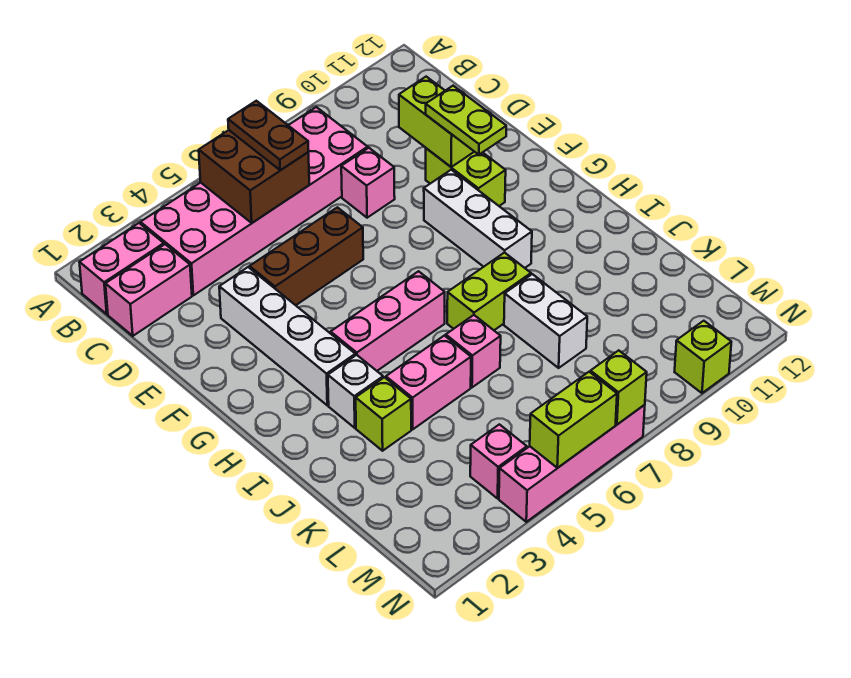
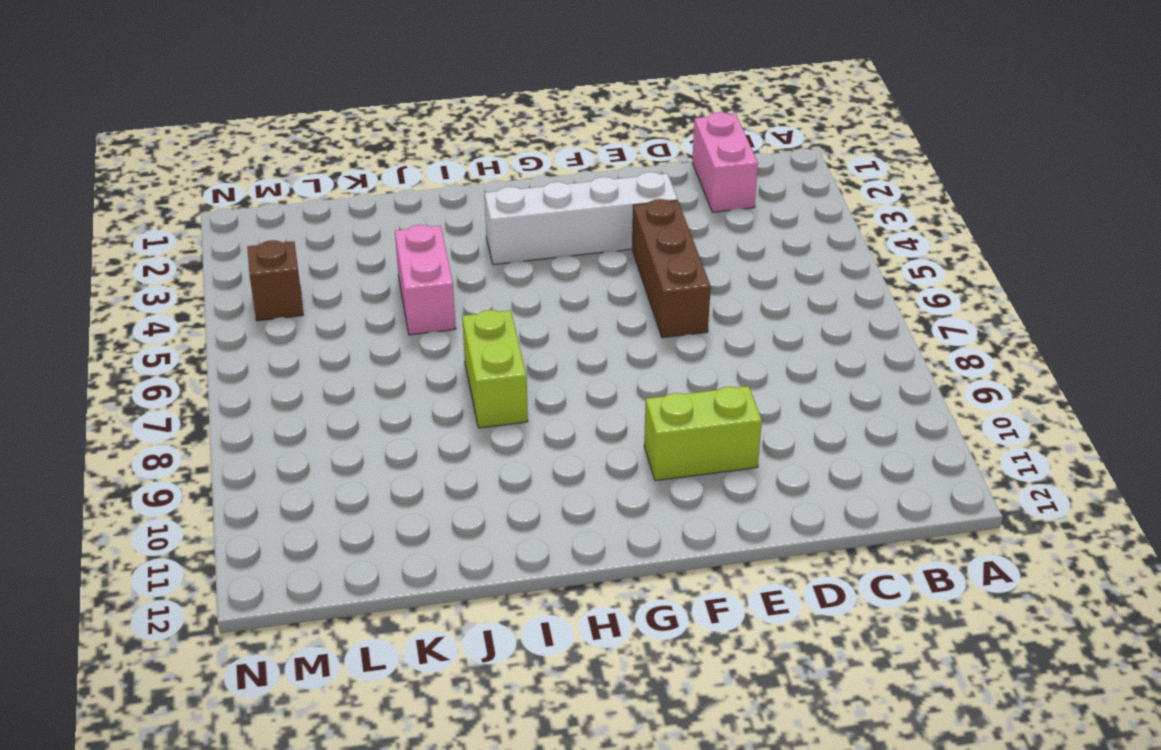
brown brick M4 level 1 -> pink brick M4 level 1
none -> pink brick B1:B2 level 1
none -> pink brick B3:C8 level 1
none -> pink brick D8 level 1

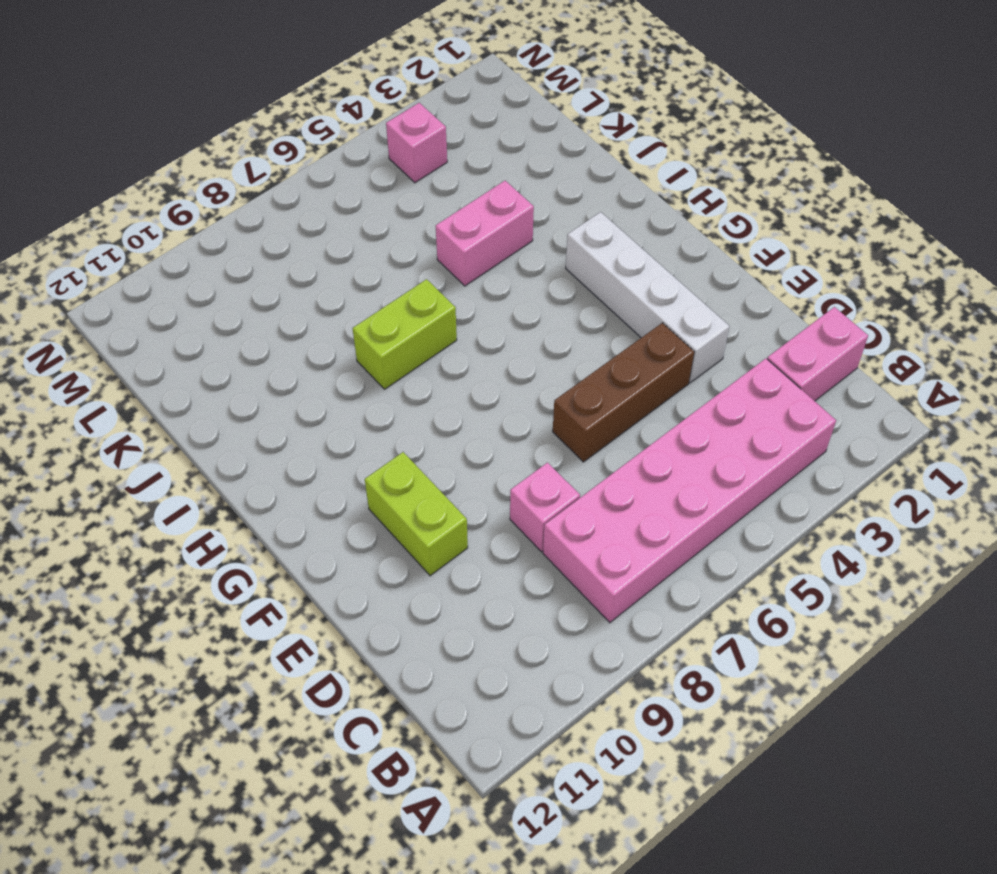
none -> pink brick B1:B2 level 1
none -> white brick F9:H9 level 1
none -> pink brick H4:H6 level 1

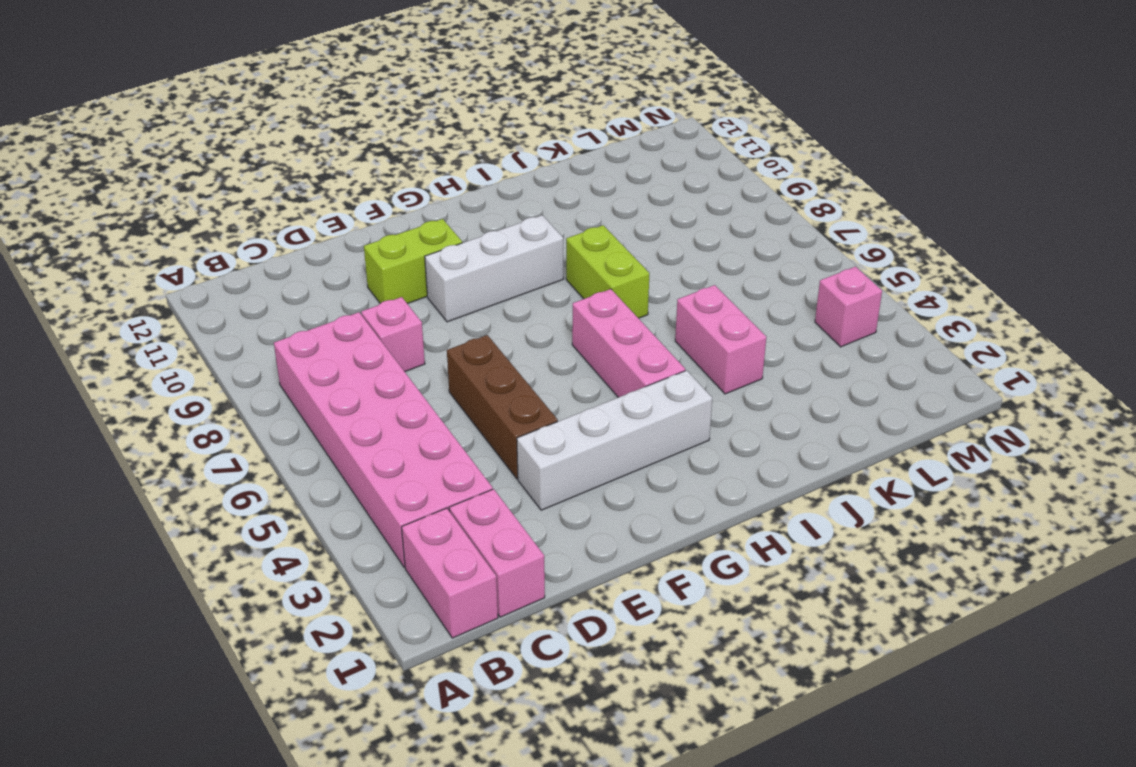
none -> white brick I3 level 1
none -> lime brick J3 level 1
none -> pink brick J6 level 1

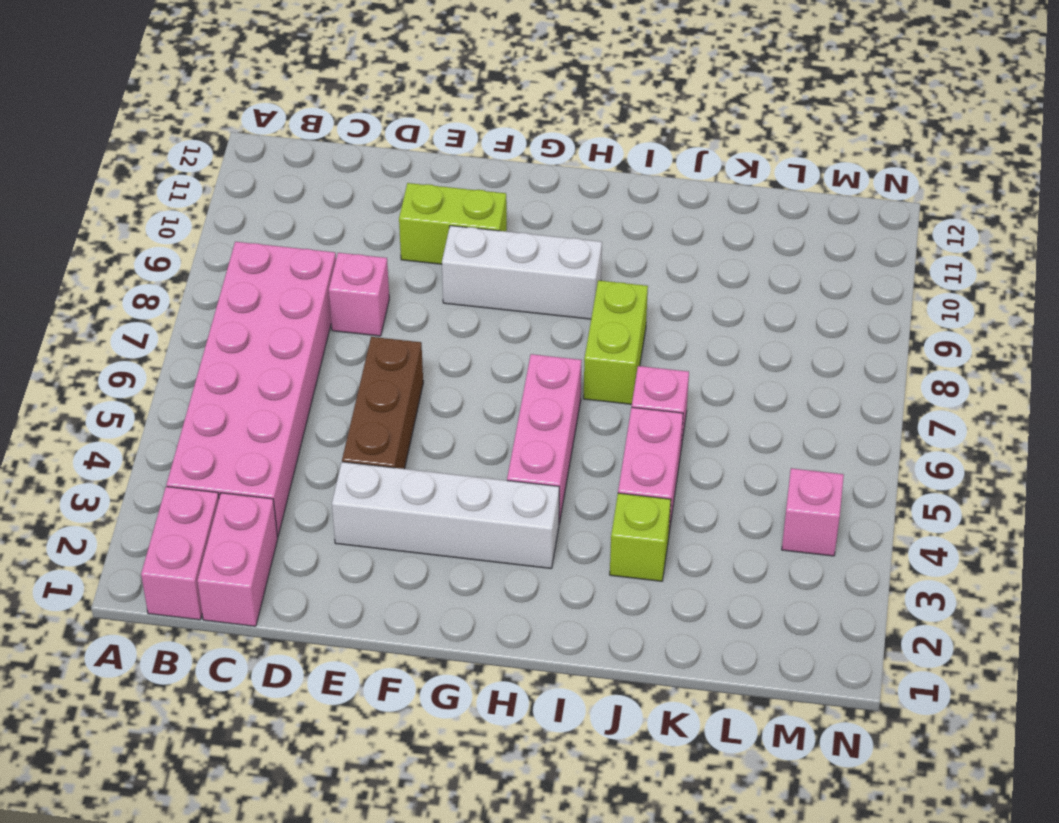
none -> white brick I3 level 1
none -> white brick J8:K8 level 1
none -> pink brick N4:N7 level 1

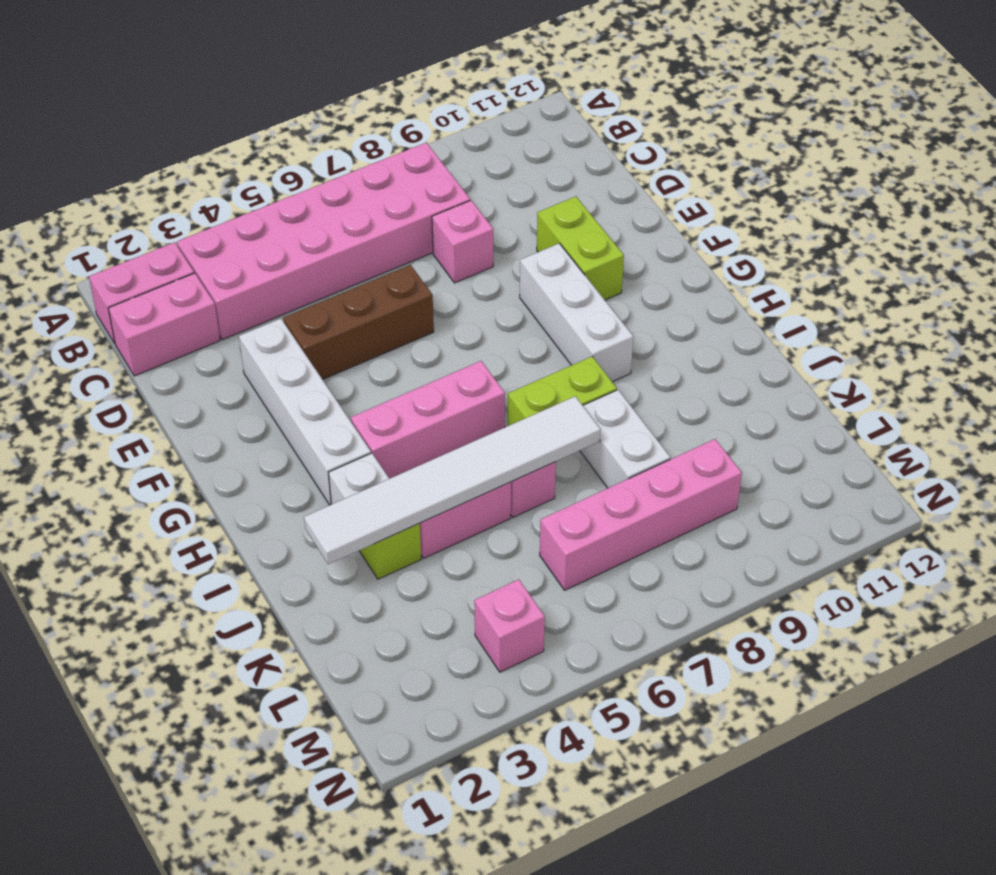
white tile J2:J7 level 2 -> none
pink brick L6:L9 level 1 -> pink brick N4:N7 level 1
none -> lime brick N10 level 1
none -> brown brick B5:C6 level 2
none -> lime brick D10:E10 level 2

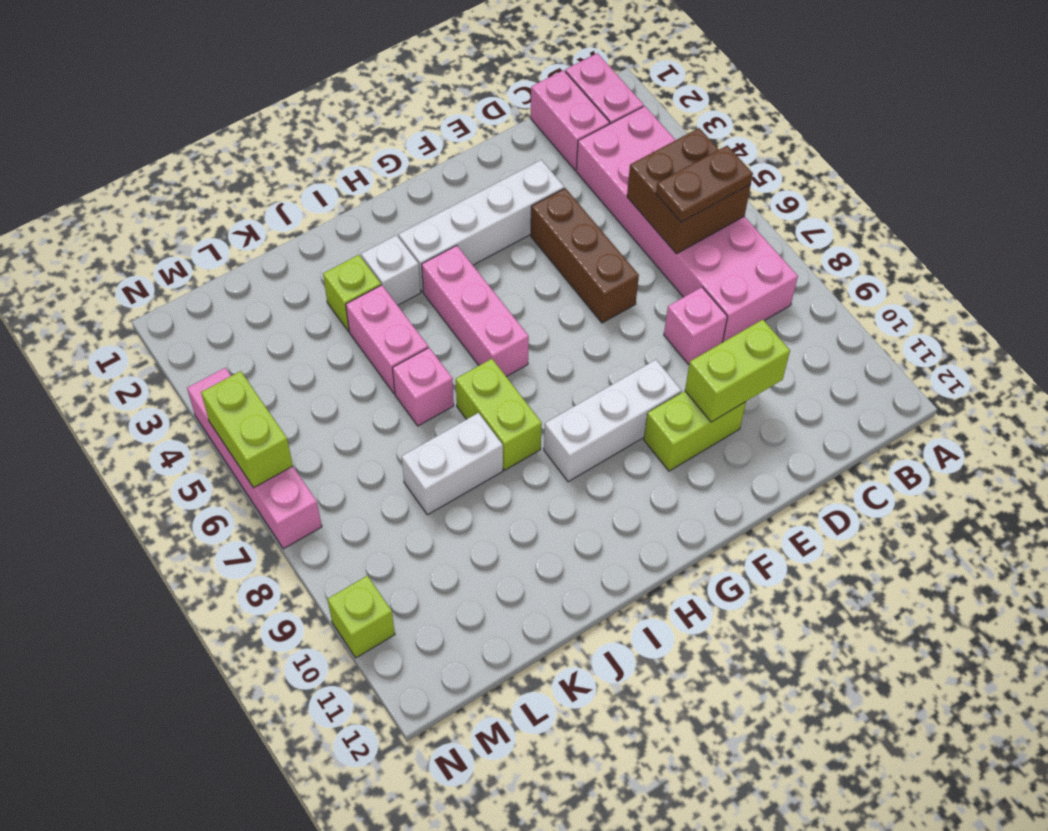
none -> pink brick M4 level 1
none -> lime brick N7 level 2
none -> lime plate E10:F10 level 3

